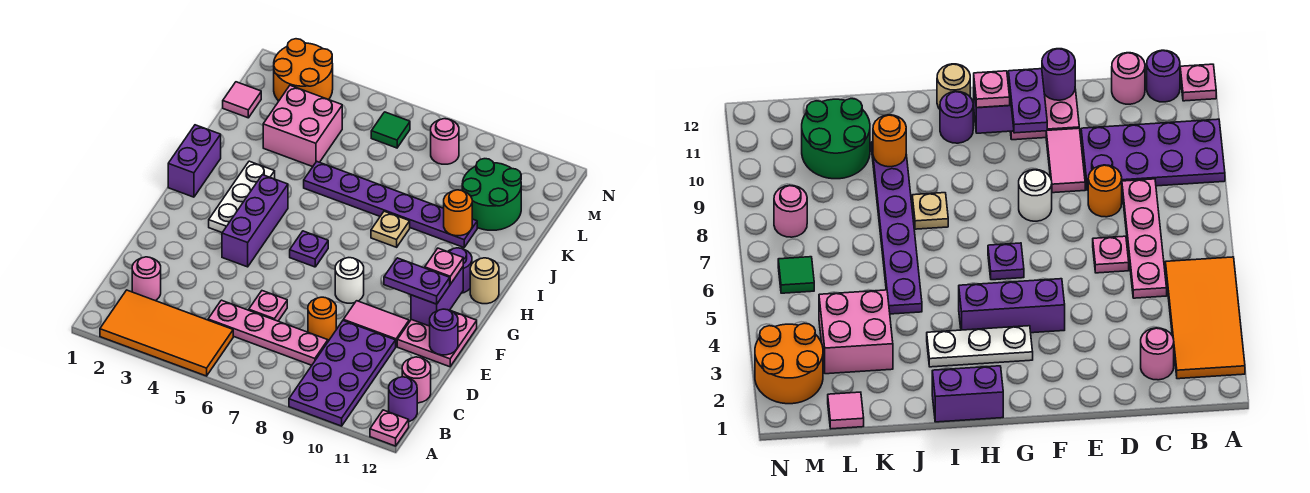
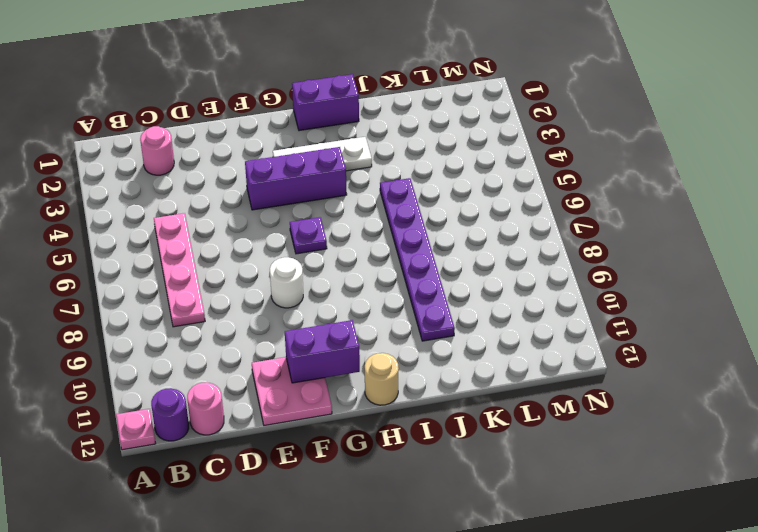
none -> orange tile A2:B5 level 1
none -> purple plate A9:D10 level 1
none -> pink plate D6 level 1
none -> orange round brick D8 level 1

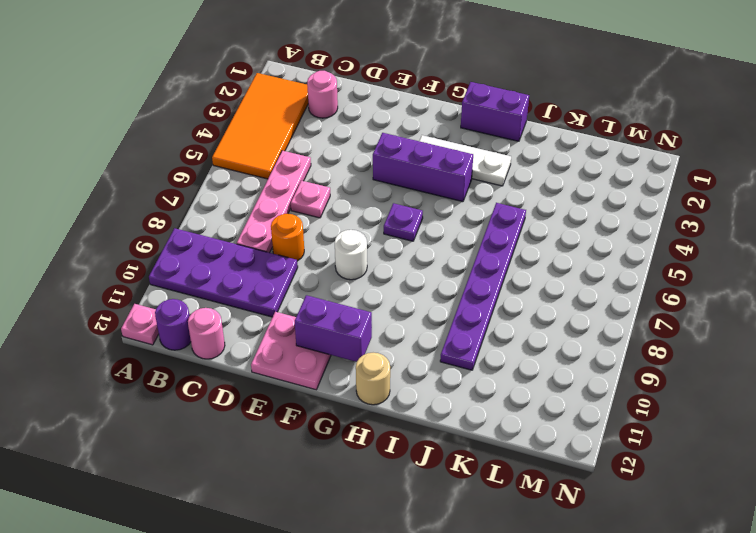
none -> pink tile E9:E10 level 1
none -> purple round brick H11 level 1
none -> tan plate I8 level 1
none -> pink brick K3:L4 level 1

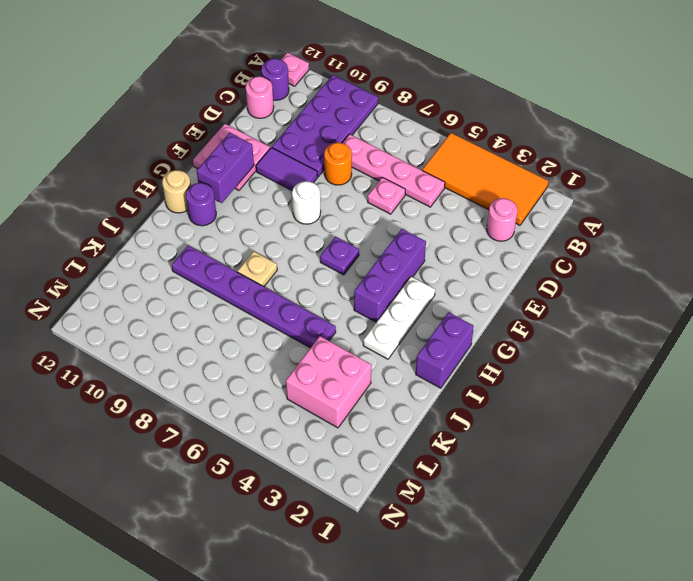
purple tile E9:E10 level 1 -> pink tile E9:E10 level 1
none -> green round brick K10:L11 level 1
none -> pink tile L1 level 1
none -> orange round brick M2:N3 level 1
none -> green tile M6 level 1

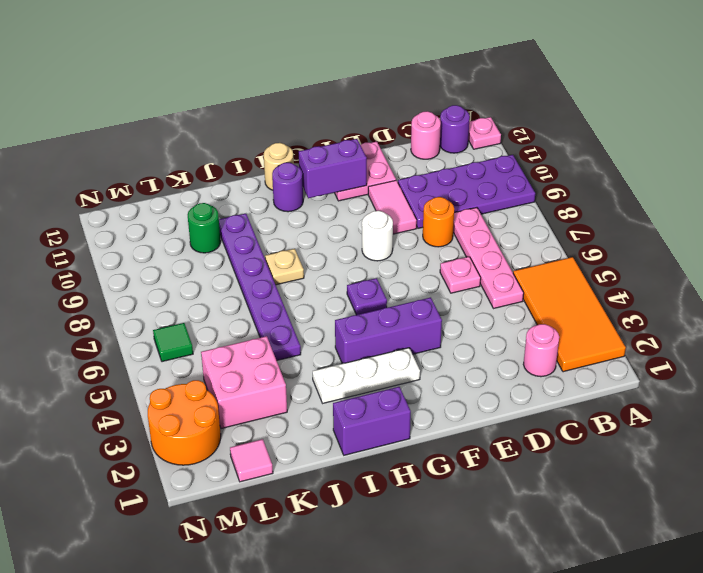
green round brick K10 level 1 -> green round brick K10:L11 level 1
none -> pink round brick M8 level 1
none -> purple round brick E12 level 2
none -> orange round brick J10 level 2
none -> purple plate F10:F11 level 3

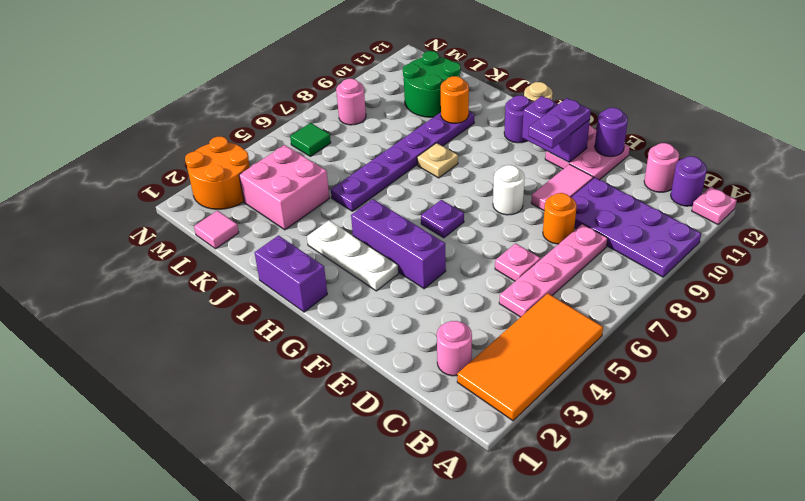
none -> pink plate G11 level 3

